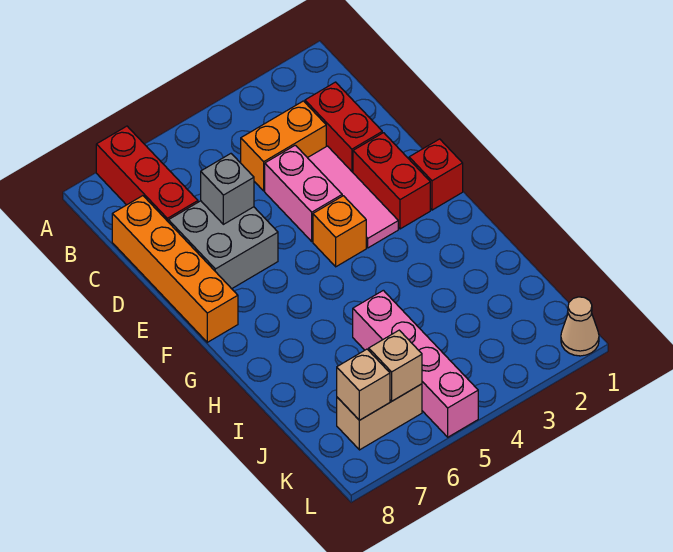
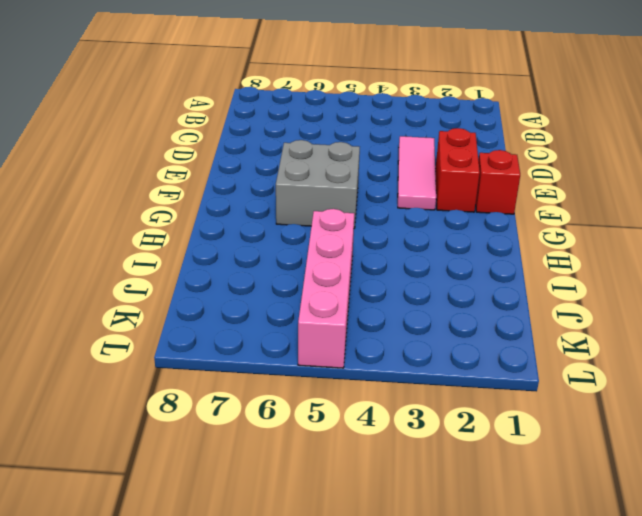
grey brick F5:G6 level 1 -> grey brick D6:E7 level 1
none -> red brick A7:C7 level 1
none -> red brick C2:D2 level 1
none -> orange brick C3:C4 level 1

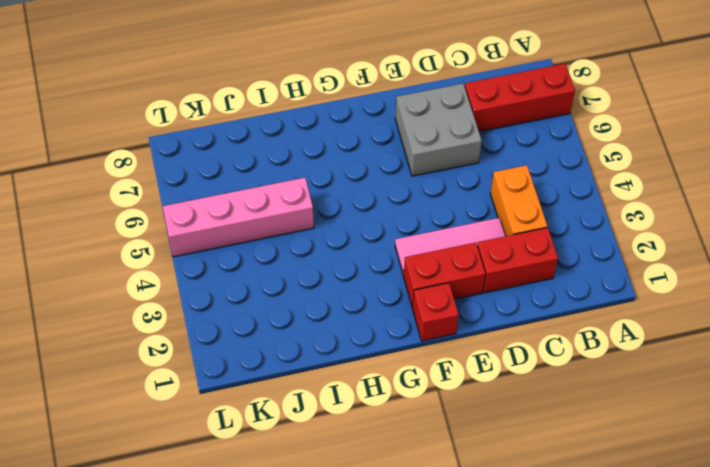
none -> orange brick C8:F8 level 1
none -> pink brick D4:E4 level 1
none -> orange brick F4 level 1

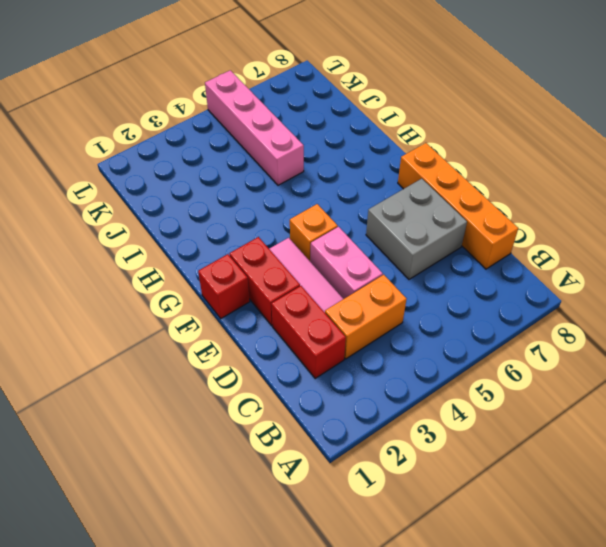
none -> red brick A7:C7 level 1
none -> tan brick K6:K7 level 1
none -> tan cone L1 level 1

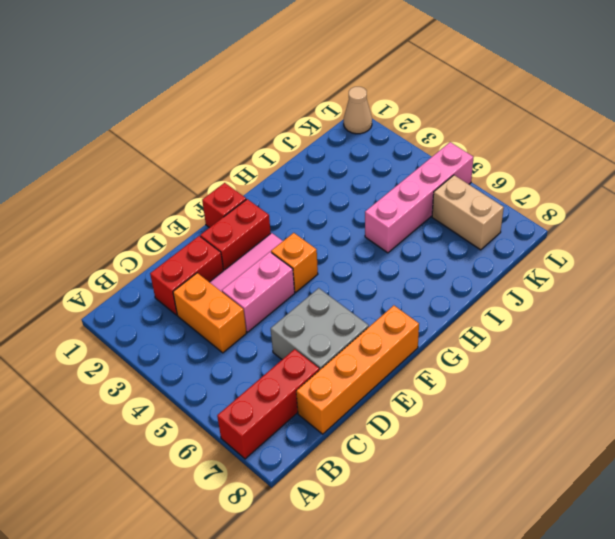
none -> grey brick D6 level 2
none -> tan brick K6 level 2
none -> tan brick K7 level 2

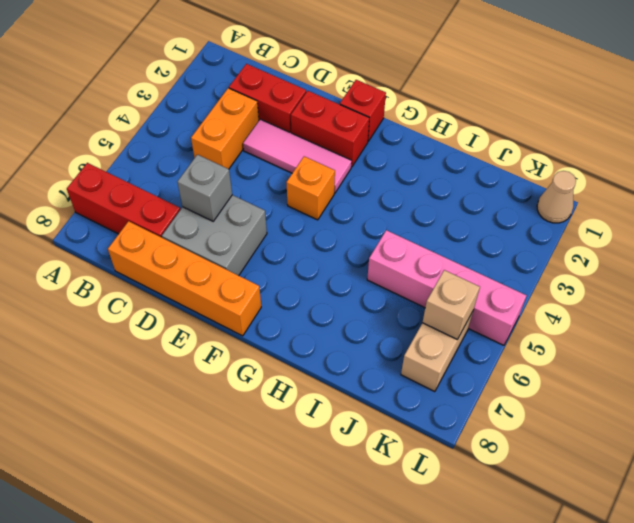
none -> pink brick D4:E4 level 1
none -> tan brick K7 level 2

